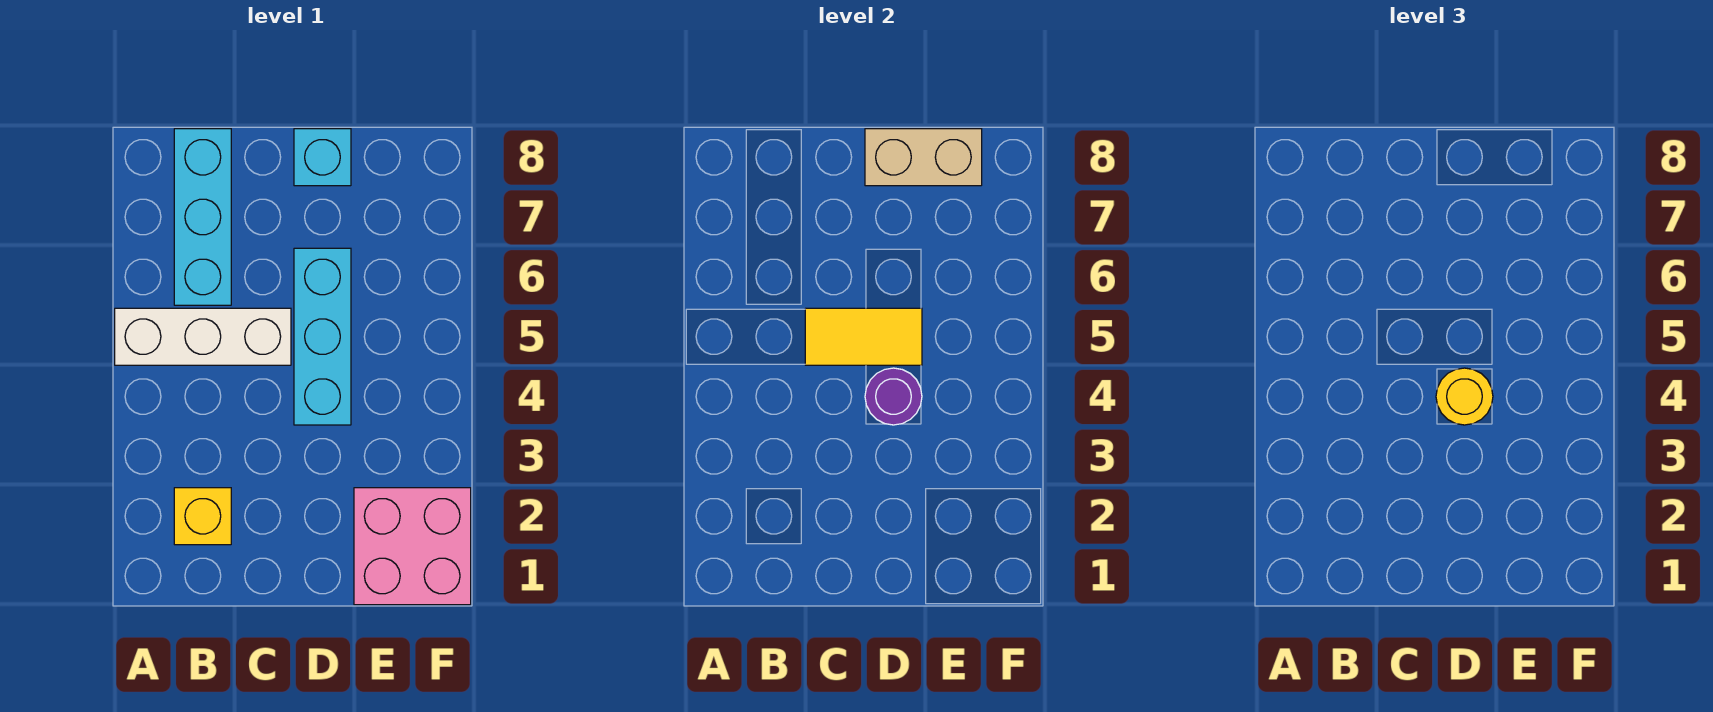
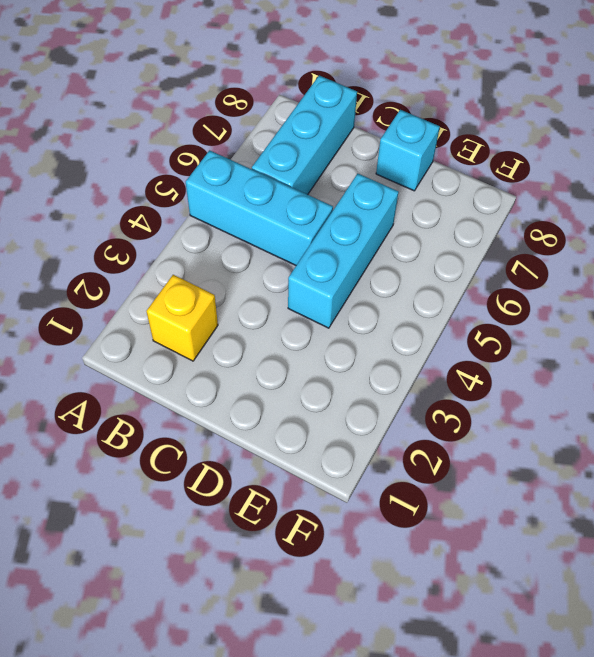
cyan brick A5:C5 level 1 -> white brick A5:C5 level 1
none -> pink brick E1:F2 level 1
none -> yellow tile C5:D5 level 2

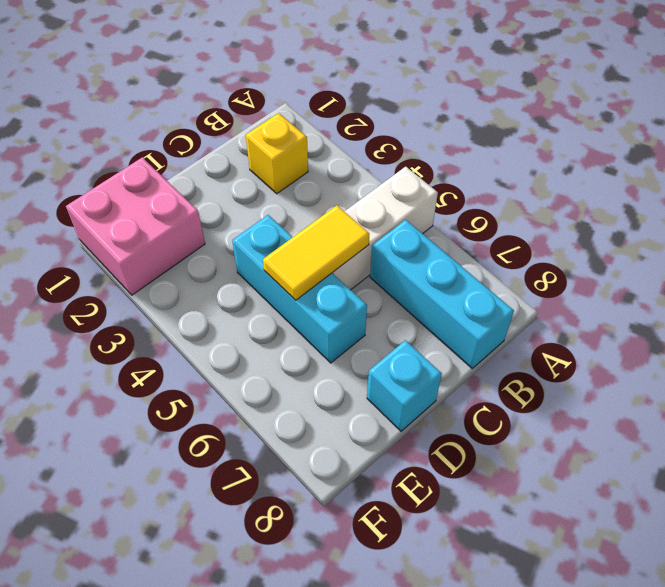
none -> purple round brick D4 level 2
none -> tan brick D8:E8 level 2

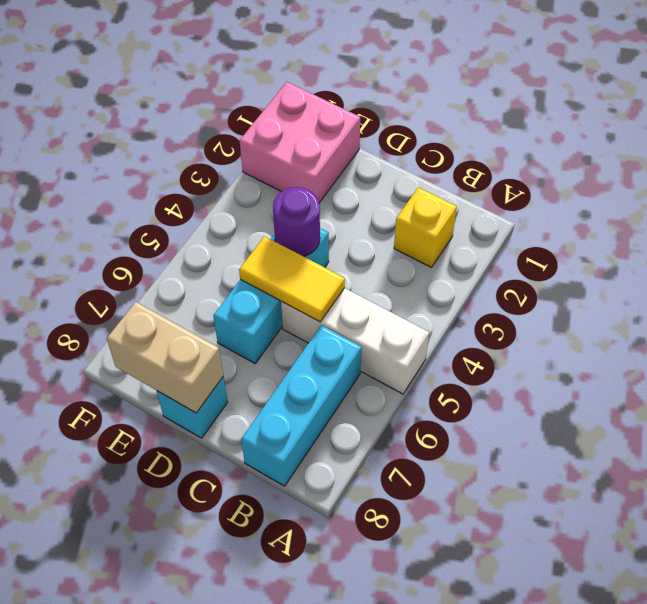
none -> yellow round brick D4 level 3

